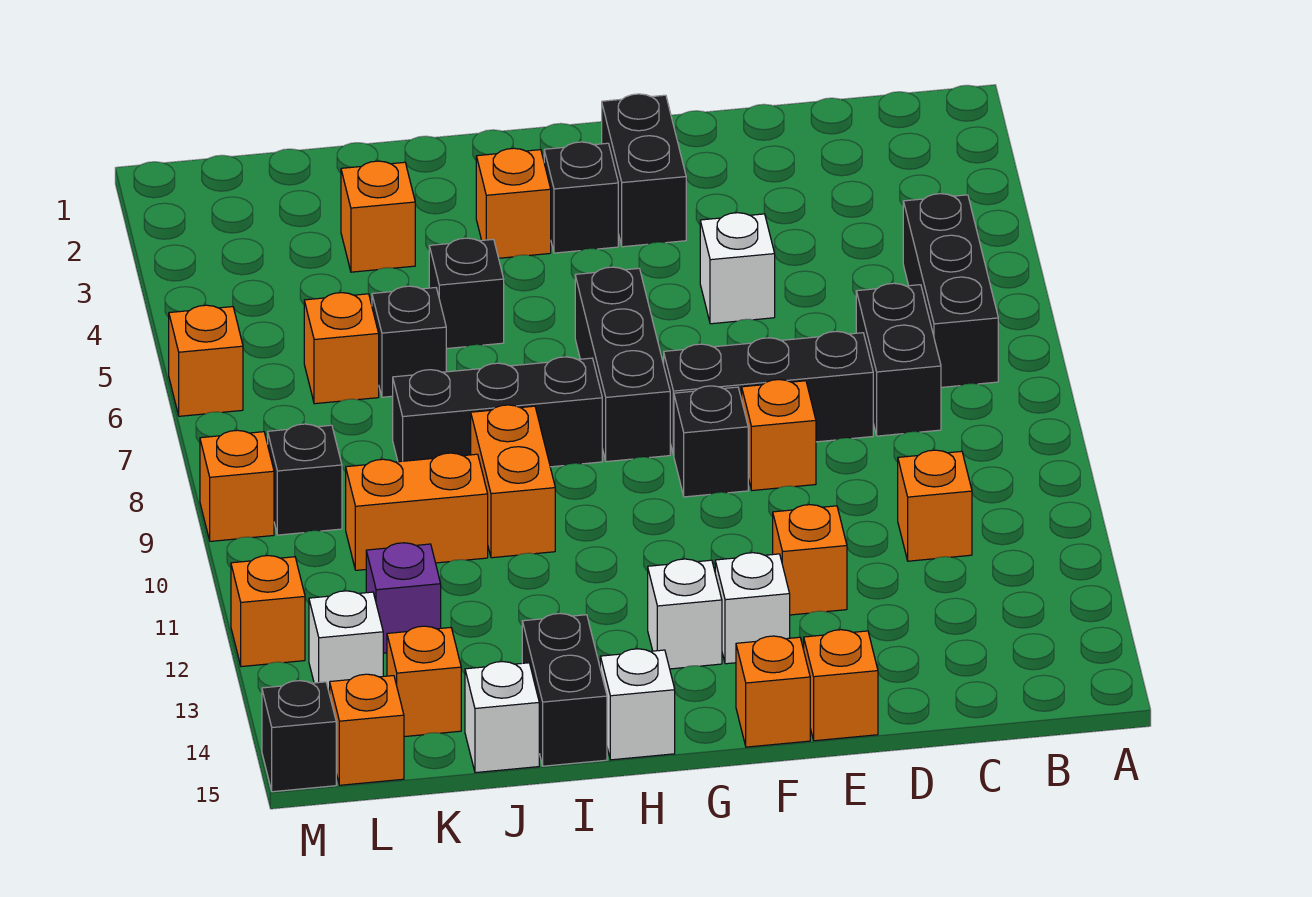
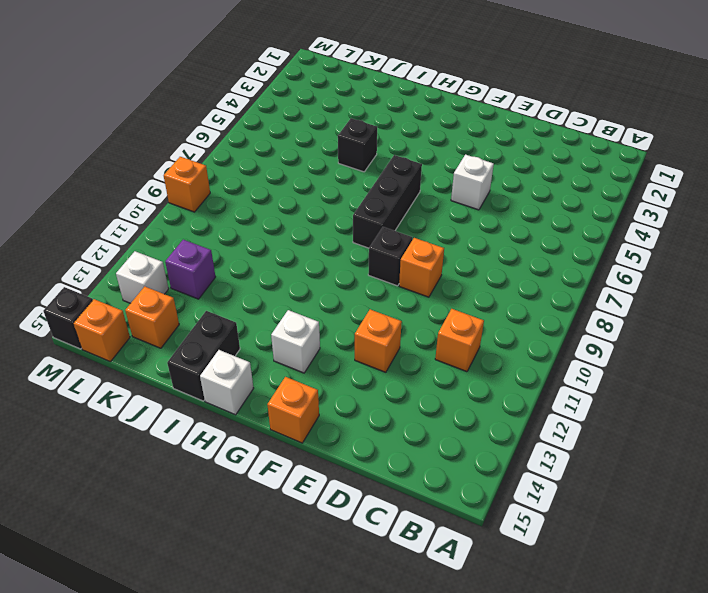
none -> black brick B5:B7 level 1
none -> black brick C7:C8 level 1
none -> black brick D8:F8 level 1
none -> orange brick E15 level 1

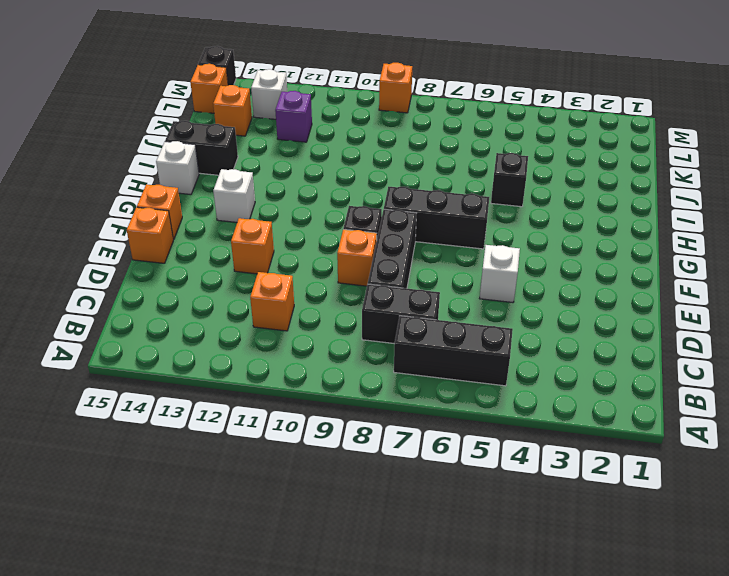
none -> black brick F2:F3 level 1
none -> white brick F13 level 1
none -> black brick G3 level 1
none -> orange brick H3 level 1

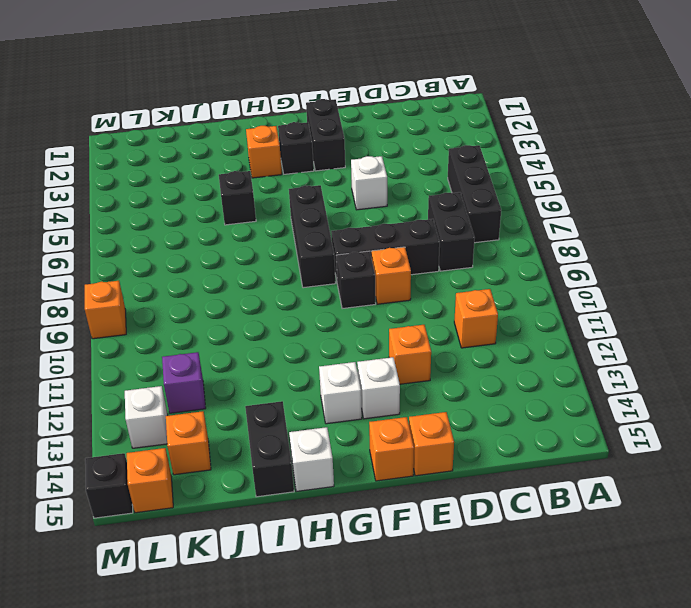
none -> black brick H8:J8 level 1
none -> orange brick I9:I10 level 1
none -> orange brick J3 level 1
none -> black brick J6 level 1

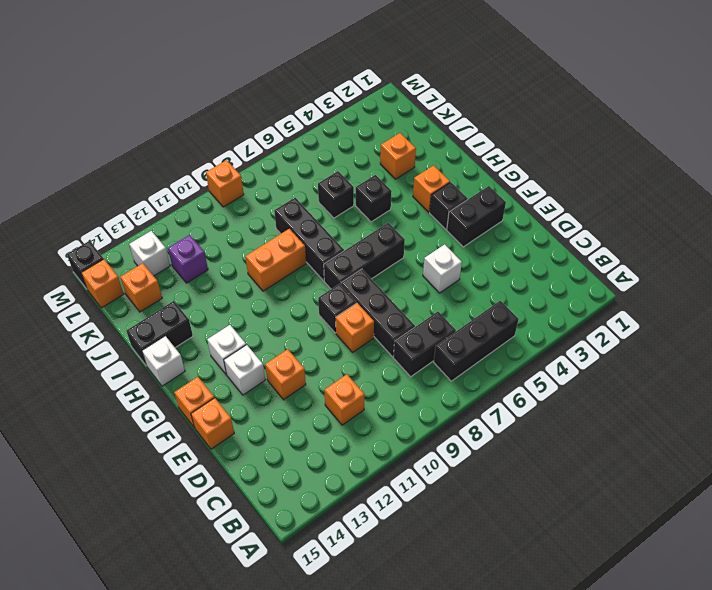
none -> orange brick J10:K10 level 1
none -> white brick J15 level 1
none -> orange brick K6 level 1
none -> black brick L9 level 1

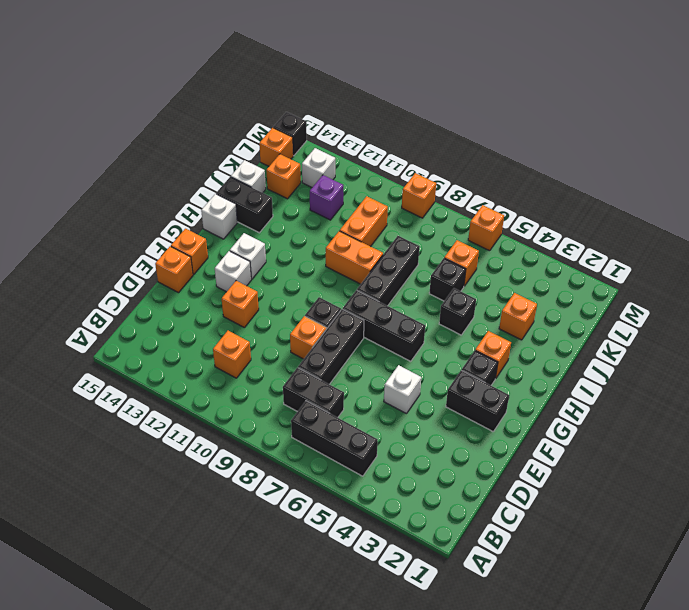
none -> black brick L9 level 1
none -> orange brick M12 level 1

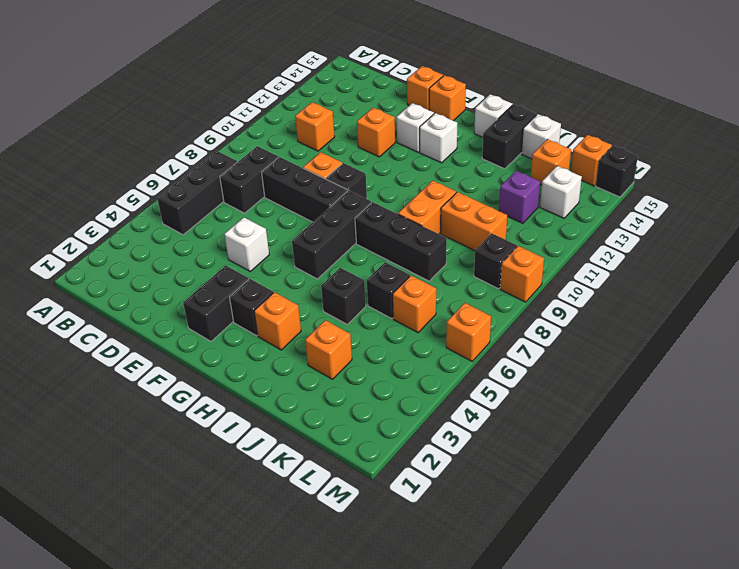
none -> orange brick M12 level 1

